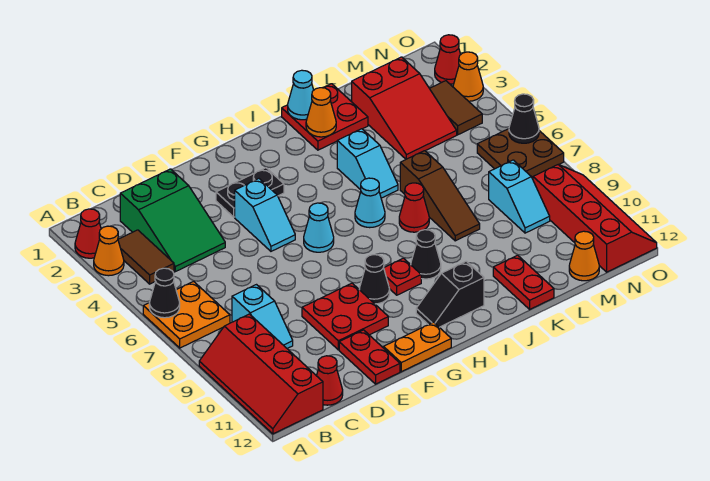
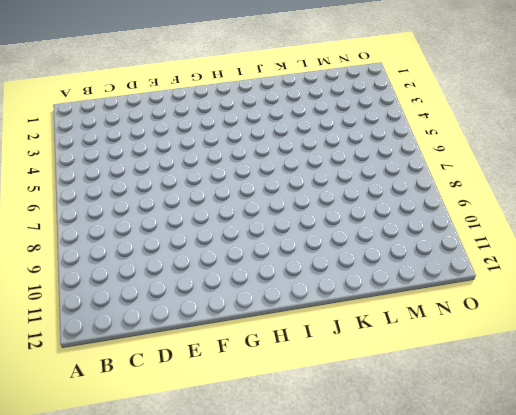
none -> red cone A2 level 1
none -> orange cone A3 level 1
none -> orange plate A6:B7 level 1
none -> red slope A9:B12 level 1 top B

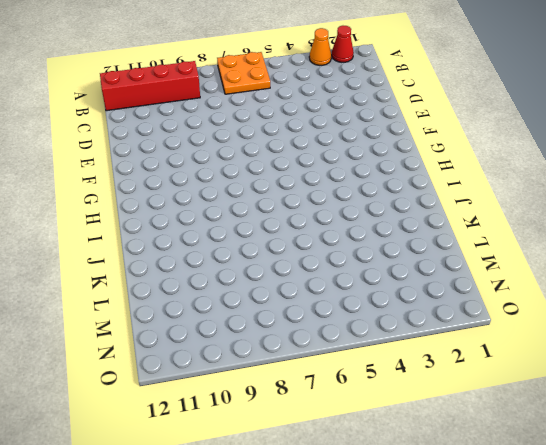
none -> brown tile B3:B4 level 1
none -> green slope C2:D4 level 1 top 2
none -> cyan slope C8:C9 level 1 top 8
none -> red cone C12 level 1

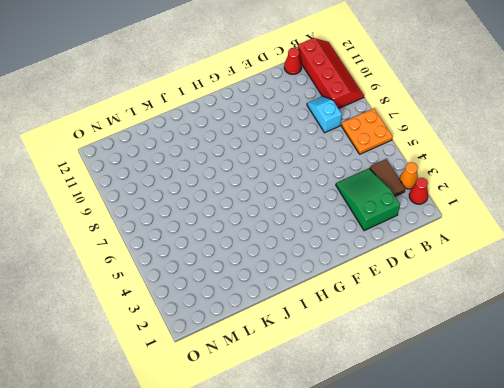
none -> red plate E9:F10 level 1
none -> red plate E11:E12 level 1
none -> black plate F3:G3 level 1
none -> cyan slope F4:F5 level 1 top 4

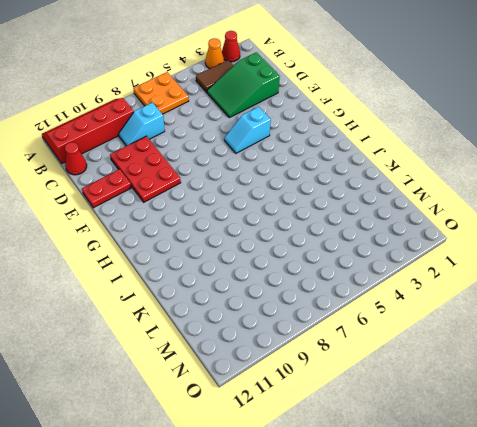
red plate D9:F10 level 1 -> red plate E9:F10 level 1
none -> black plate F3:G3 level 1
none -> orange plate F12:G12 level 1
none -> cyan cone G6 level 1
none -> black cone G9 level 1

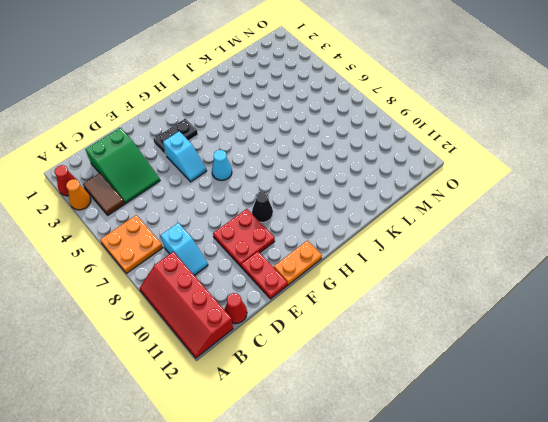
none -> red plate H9 level 1
none -> black slope H11:I11 level 1 top I
none -> cyan cone I6 level 1
none -> black cone I9 level 1

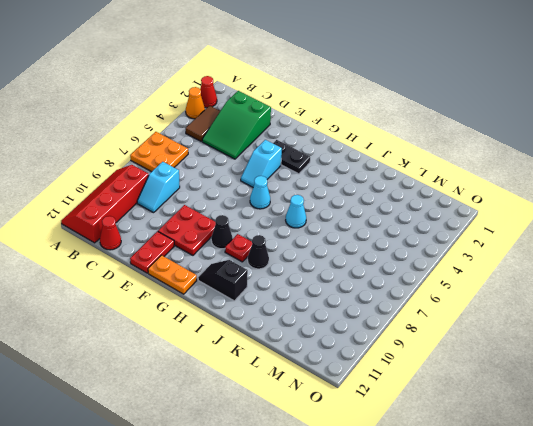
none -> red plate J1:K2 level 1
none -> cyan slope J4:J5 level 1 top 4
none -> red cone J7 level 1
none -> brown slope K6:K8 level 1 top 6

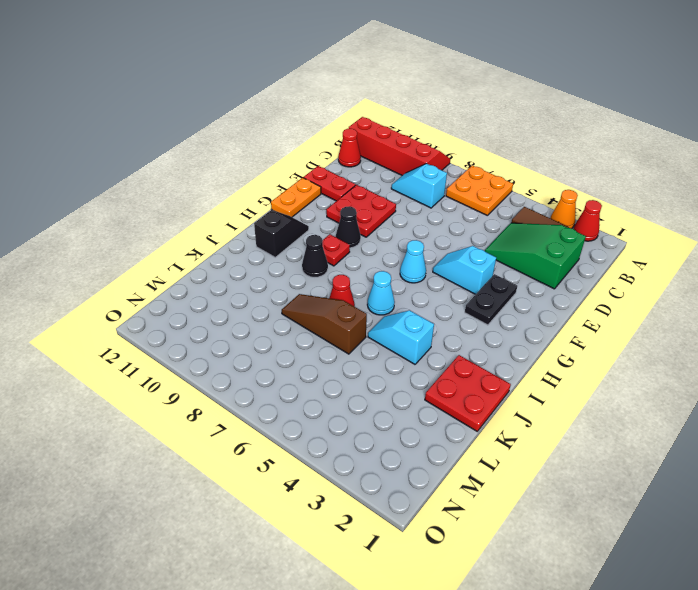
none -> red plate K11:K12 level 1
none -> red slope L2:M4 level 1 top 2
none -> cyan slope M8:M9 level 1 top 8
none -> orange cone M12 level 1

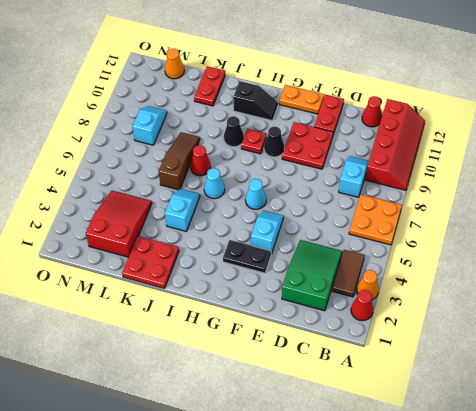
none -> brown tile N3:N4 level 1
none -> brown plate N6:O7 level 1
none -> red slope N9:O12 level 1 top N
none -> red cone O2 level 1

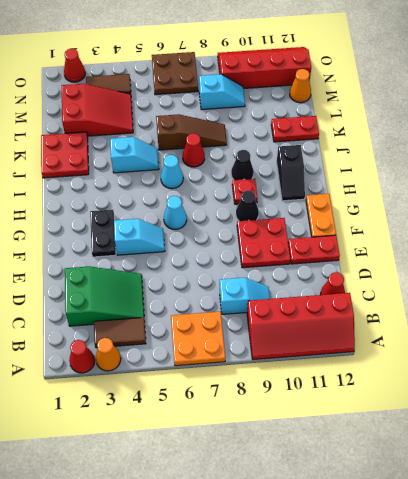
none -> orange cone O3 level 1
none -> black cone A6 level 2
none -> cyan cone J1 level 2
none -> orange cone J2 level 2

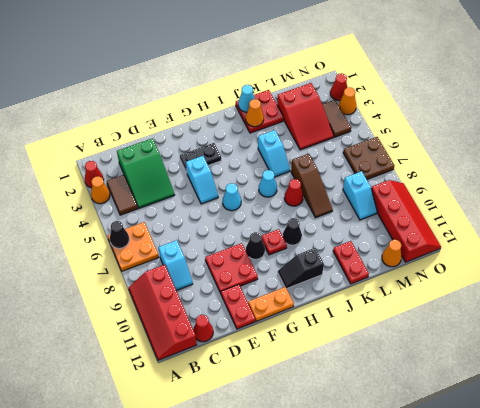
none -> black cone O6 level 2

